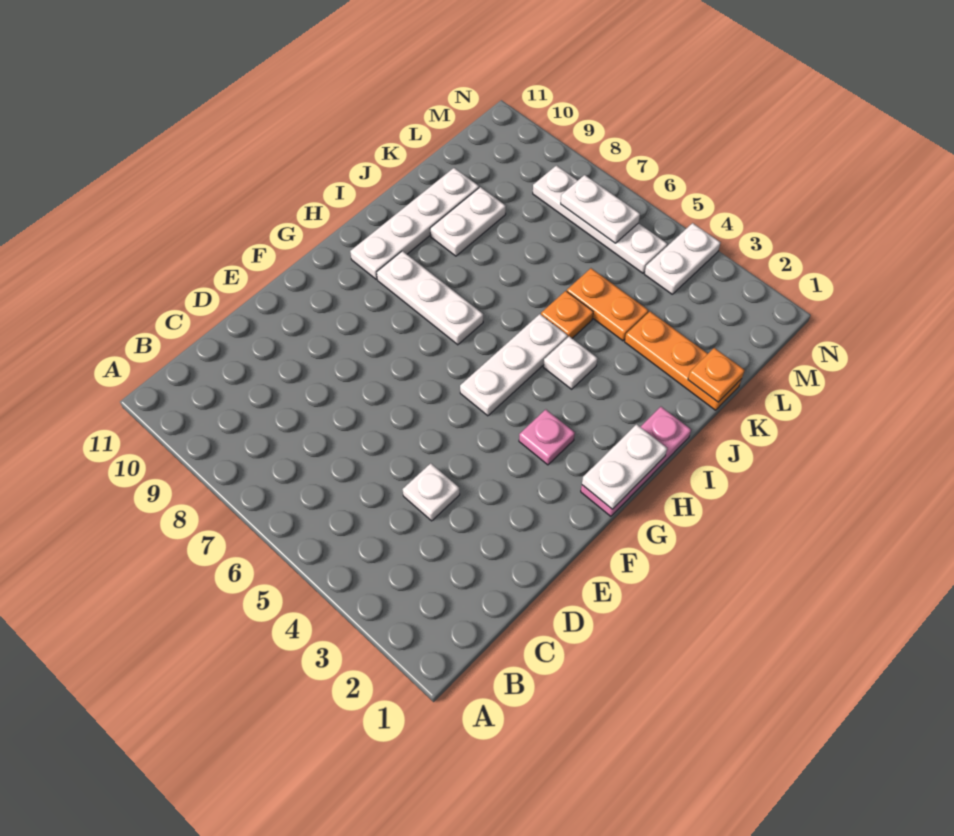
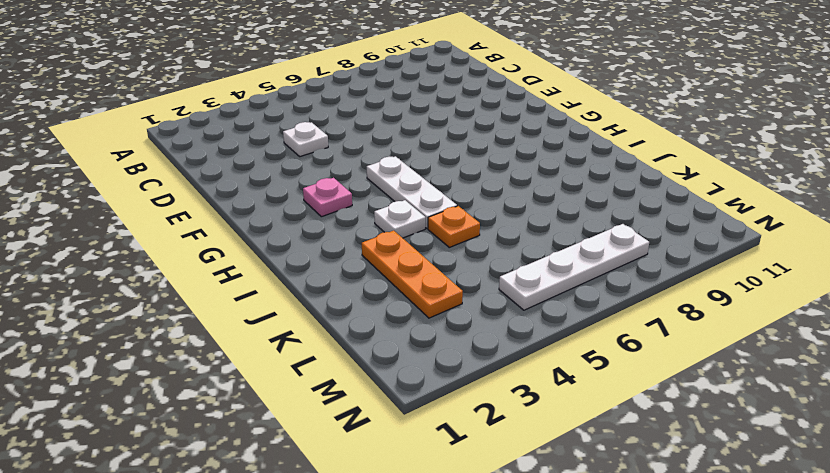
orange plate J3:L3 level 1 -> orange plate K1:K3 level 1
none -> pink plate G1:I1 level 1
none -> white plate H7:H9 level 1
none -> white plate H10:K10 level 1

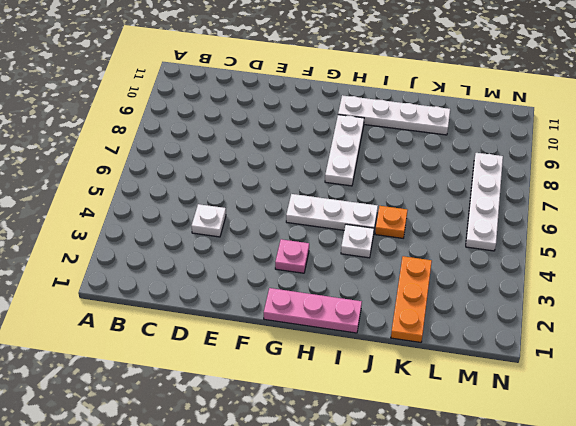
none -> white plate J9:K9 level 1
none -> orange plate K4:K5 level 1
none -> white plate M4:N4 level 1

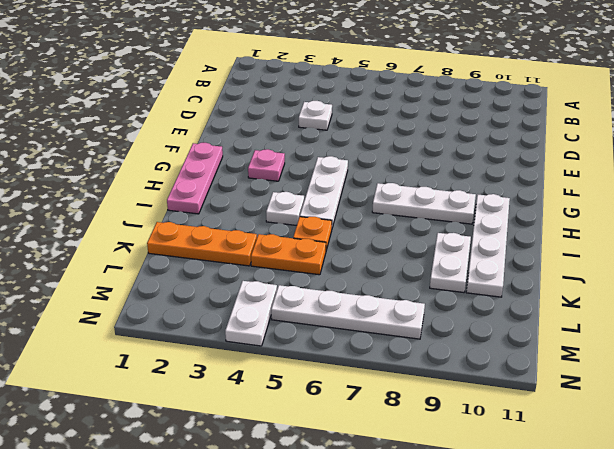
none -> white plate G1:H1 level 2
none -> orange plate K1 level 2
none -> white plate M6:M7 level 2

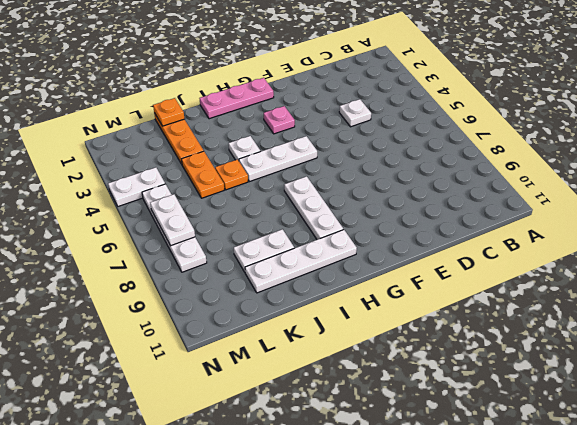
none -> white plate G1:H1 level 2

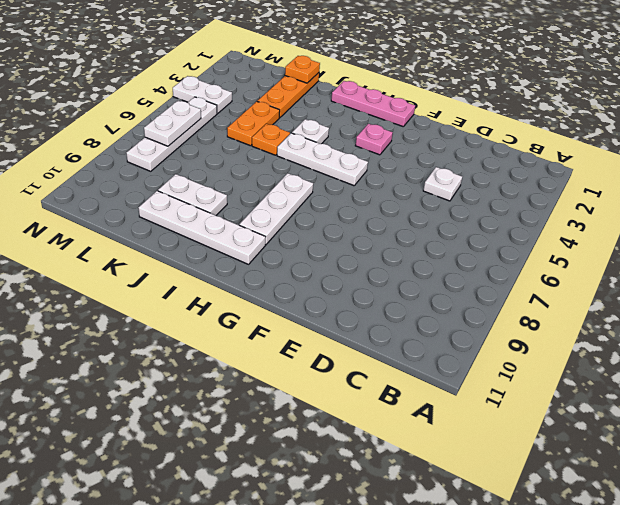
none -> white plate G1:H1 level 2

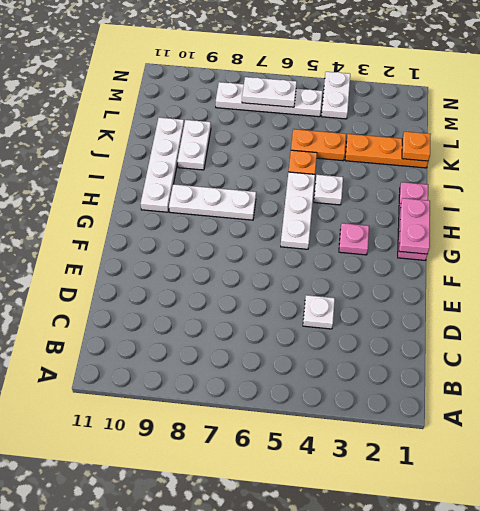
pink plate G1:H1 level 2 -> white plate G1:H1 level 2

